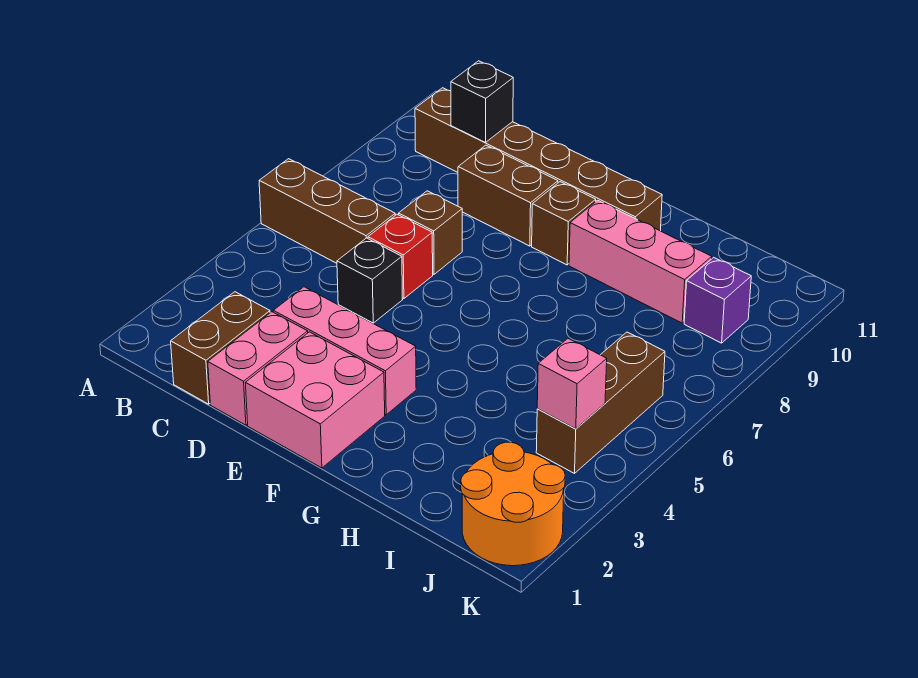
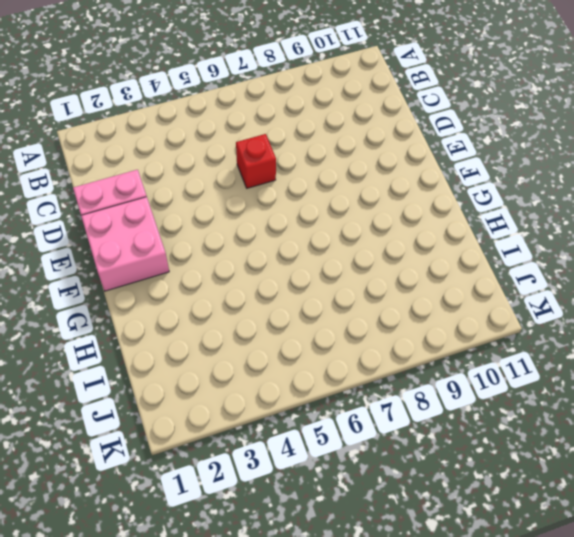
none -> brown brick A6:C6 level 1
none -> brown brick B10:G10 level 1
none -> brown brick C1:C2 level 1

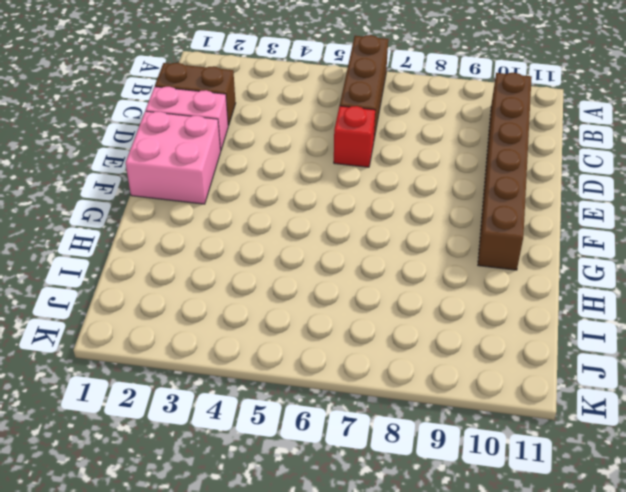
none -> pink brick D3:F3 level 1
none -> black brick D5 level 1
none -> brown brick D7 level 1

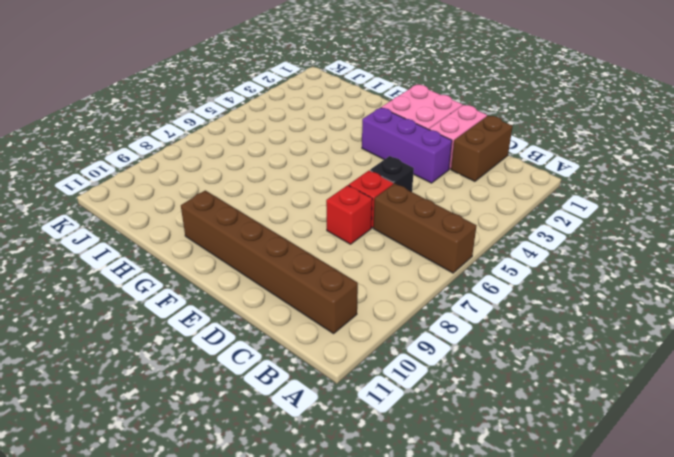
purple brick D3:F3 level 1 -> pink brick D3:F3 level 1
red brick D7 level 1 -> brown brick D7 level 1
none -> brown brick D9:E9 level 1
none -> brown brick F9 level 1
none -> pink brick G9:I9 level 1

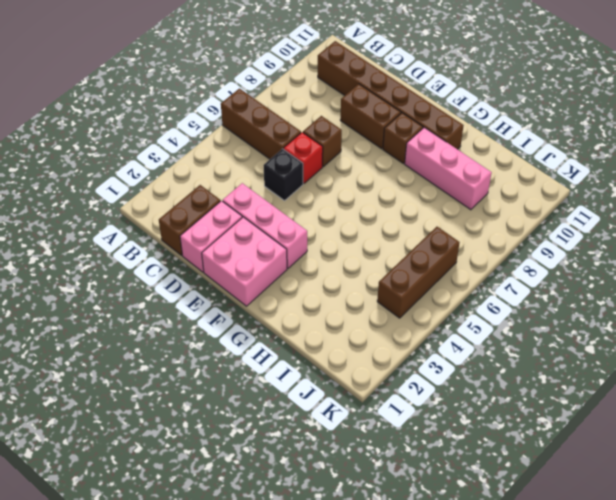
none -> orange round brick J1:K2 level 1
none -> purple brick J9 level 1
none -> black brick C10 level 2

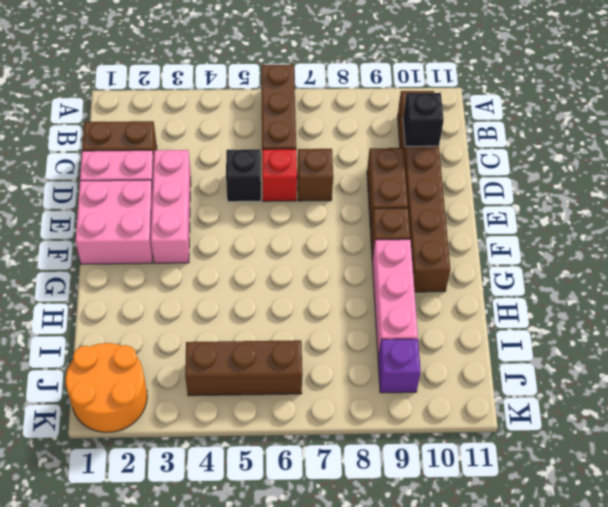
none -> pink brick J4 level 2

